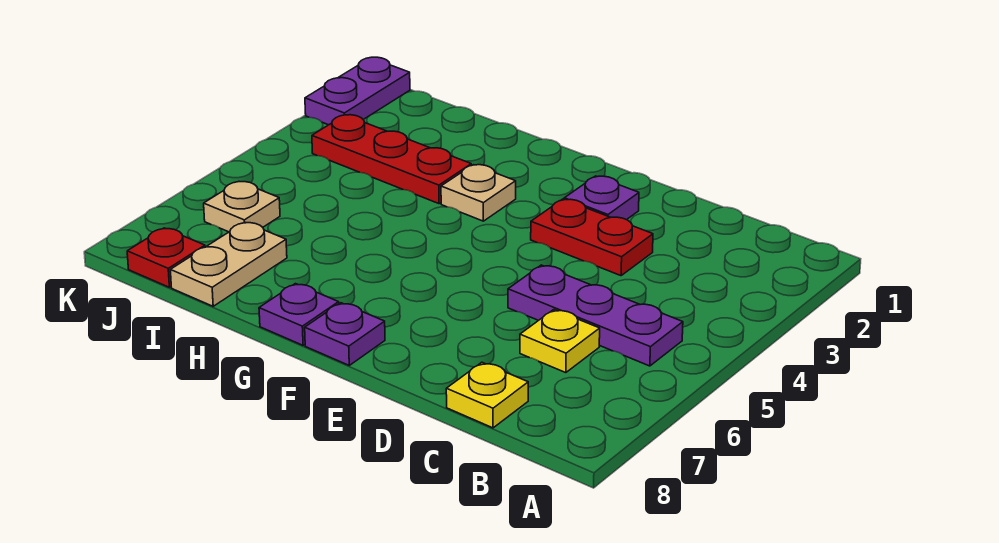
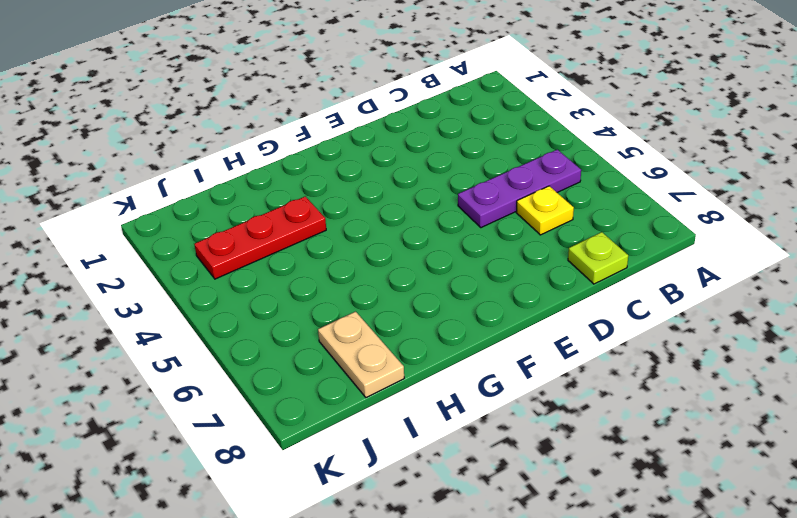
lime plate C8 level 1 -> yellow plate C8 level 1
none -> red plate D3:E3 level 1
none -> purple plate E2 level 1
none -> purple plate F8 level 1

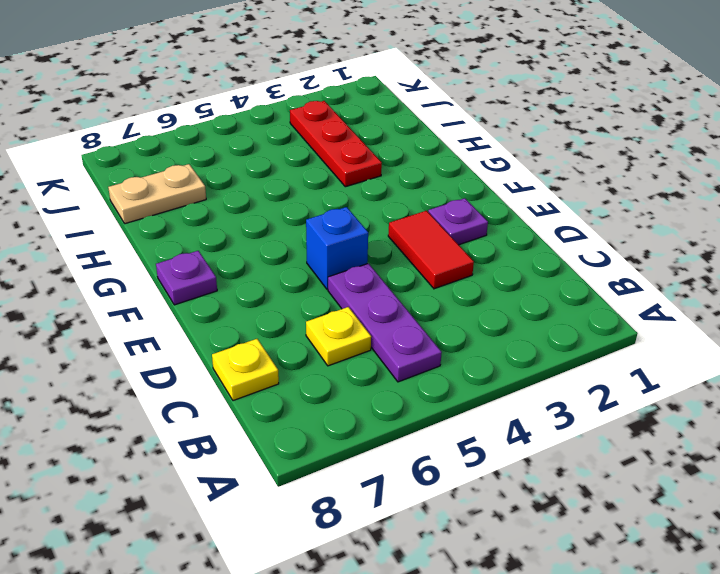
red tile D3:E3 level 1 -> red plate D3:E3 level 1
blue brick E5 level 1 -> none
none -> tan plate G3 level 1
none -> purple plate G8 level 1
none -> tan plate J6 level 1

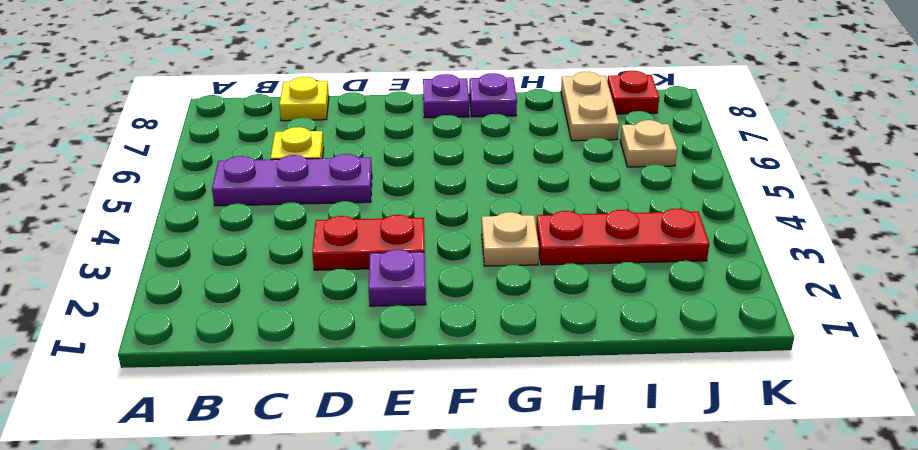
none -> purple plate K1:K2 level 1

